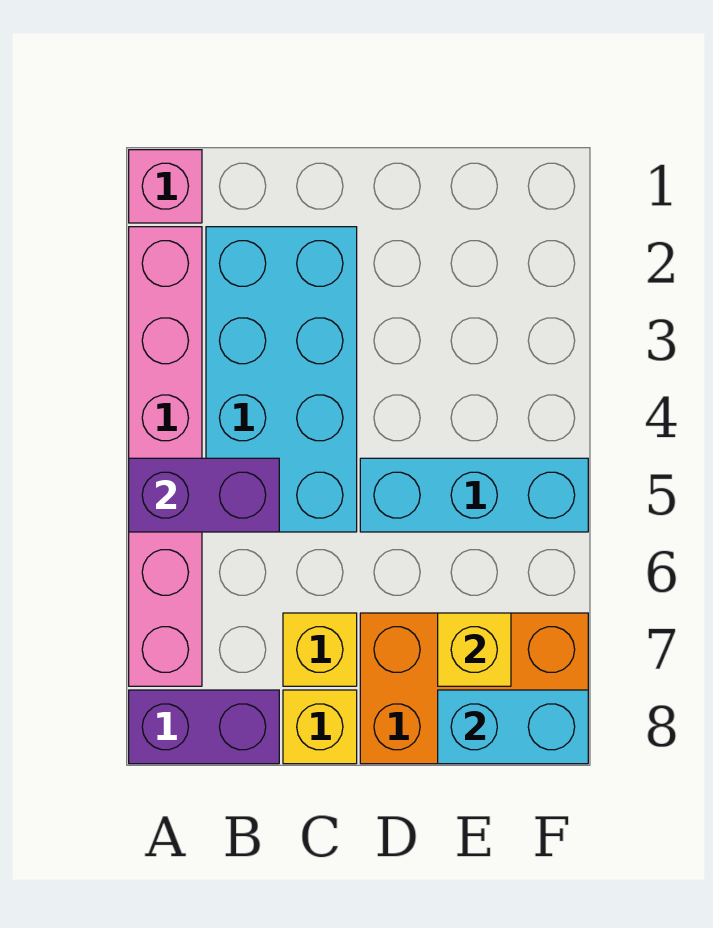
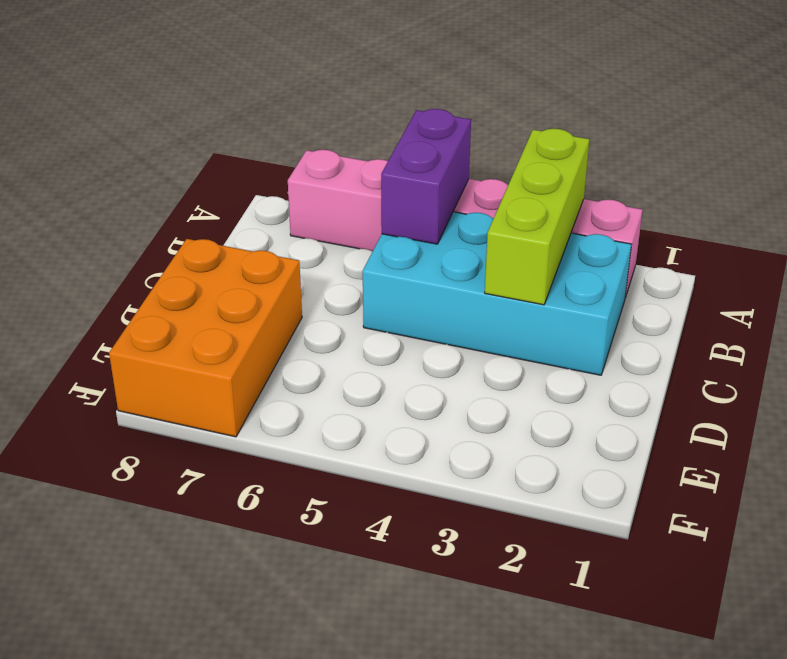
lime brick A3:C3 level 2 -> none
none -> pink brick A1 level 1
none -> purple brick A8:B8 level 1

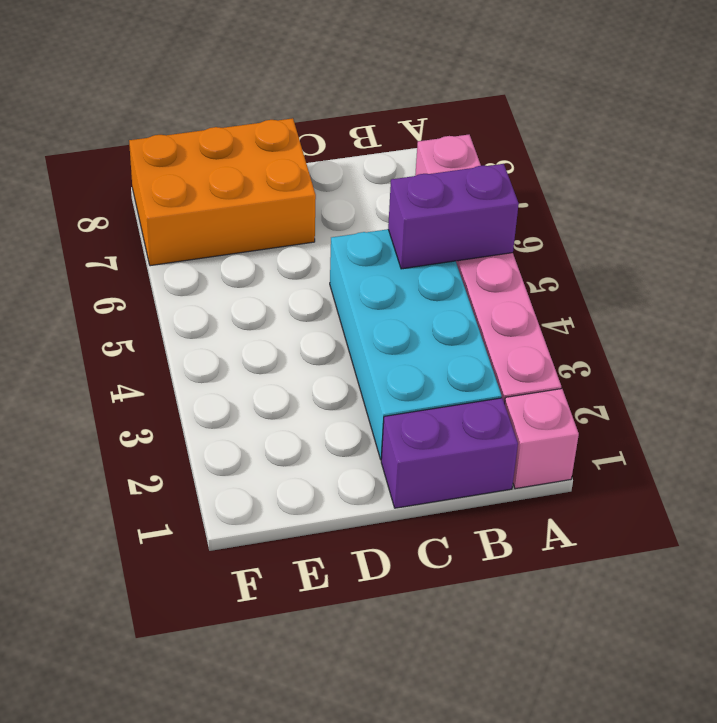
purple brick B1:C1 level 1 -> purple brick A8:B8 level 1
none -> yellow brick C7 level 1
none -> yellow brick C8 level 1

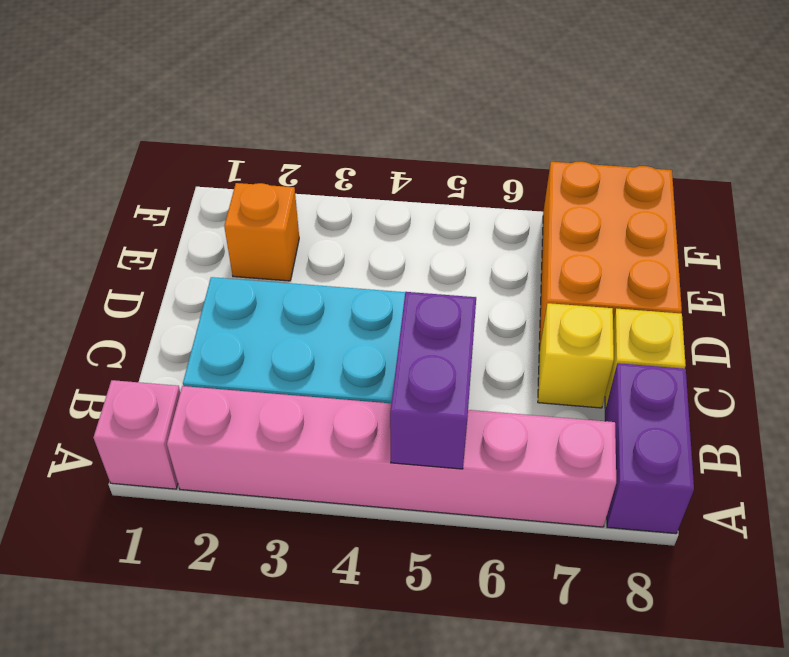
orange brick E2 level 1 -> none
none -> cyan brick D5:F5 level 1
none -> yellow brick E7 level 2

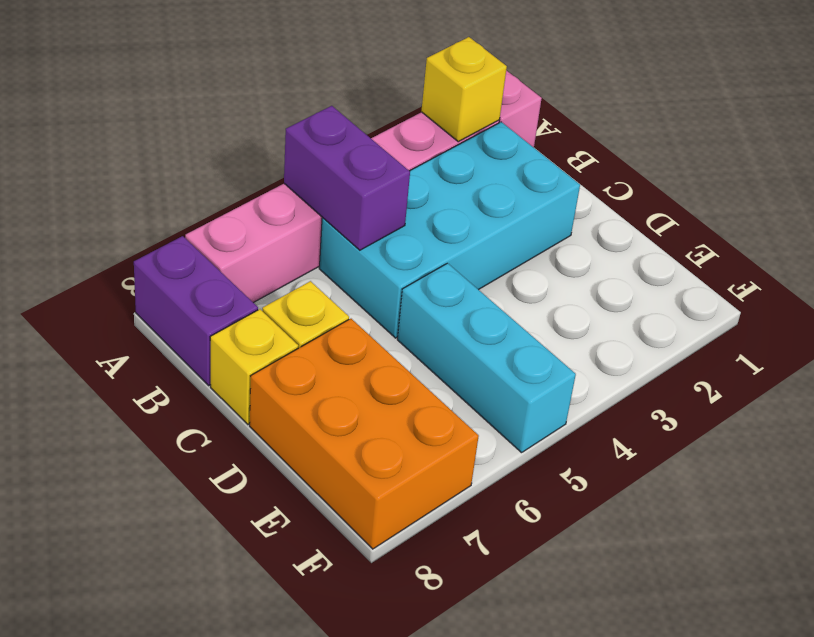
yellow brick A2 level 2 -> yellow brick E7 level 2
none -> cyan brick E8:F8 level 2

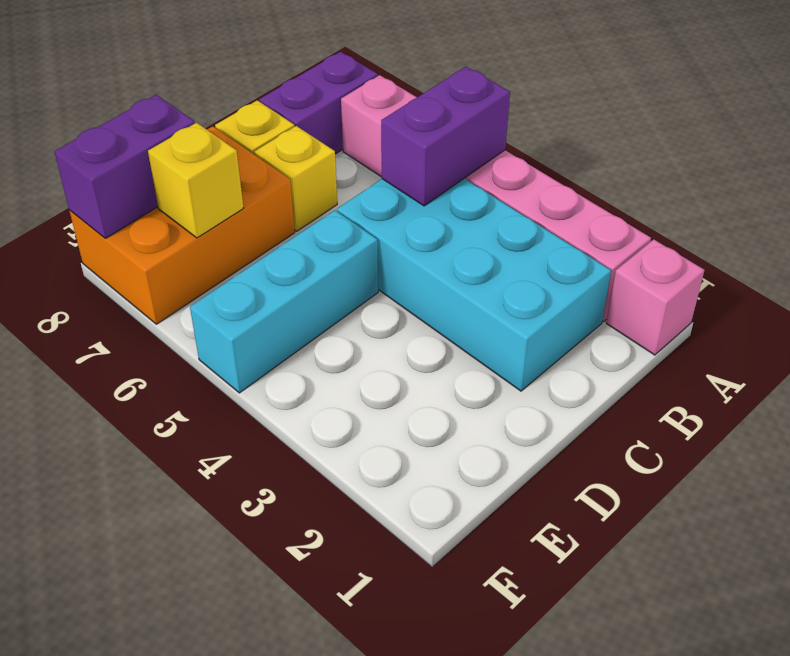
purple brick E8:F8 level 2 -> cyan brick E8:F8 level 2

